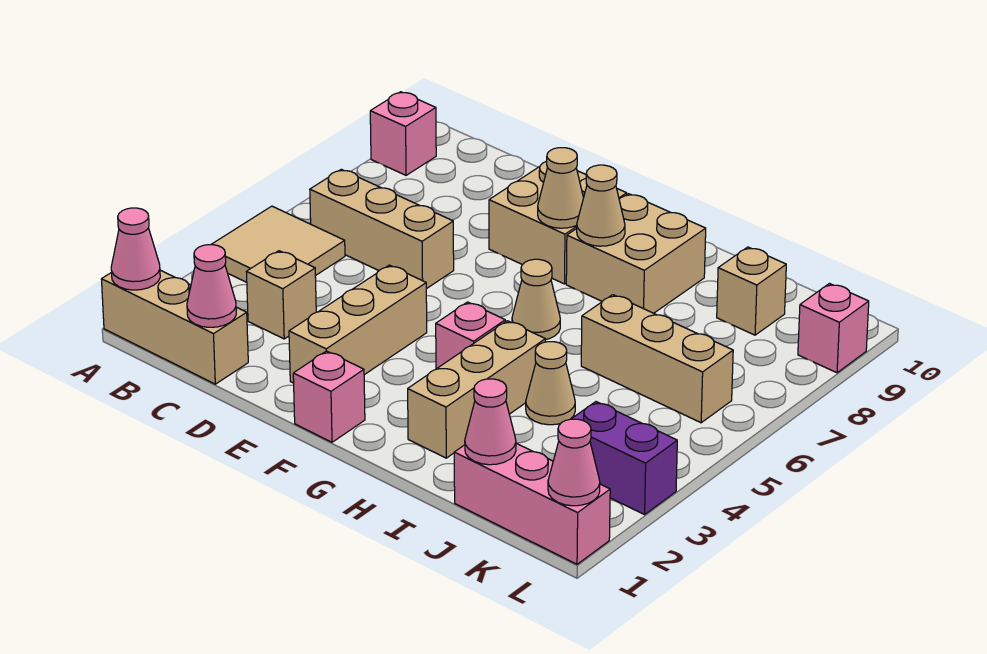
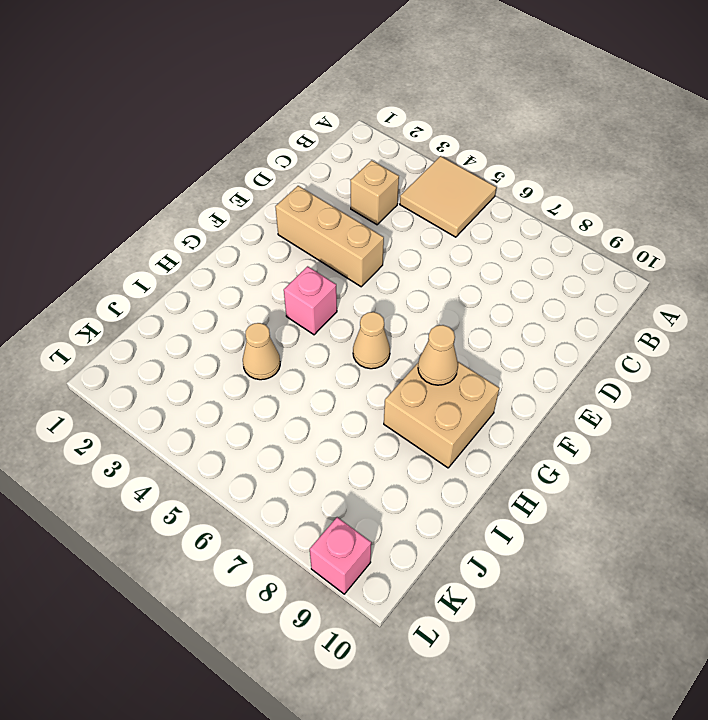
none -> tan brick A1:C1 level 1
none -> pink brick A9 level 1
none -> tan brick B6:D6 level 1

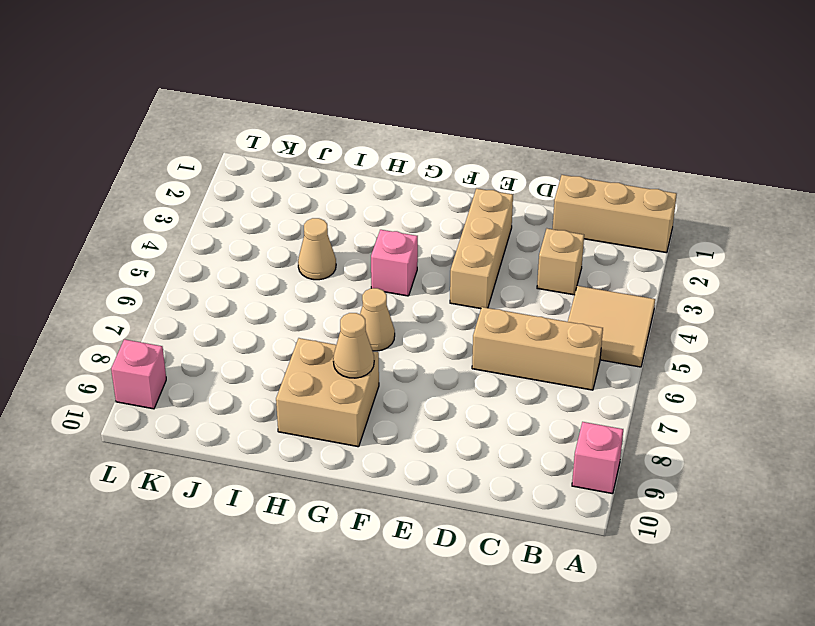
none -> tan brick E8:F9 level 1
none -> pink brick F1 level 1
none -> tan brick H2:H4 level 1

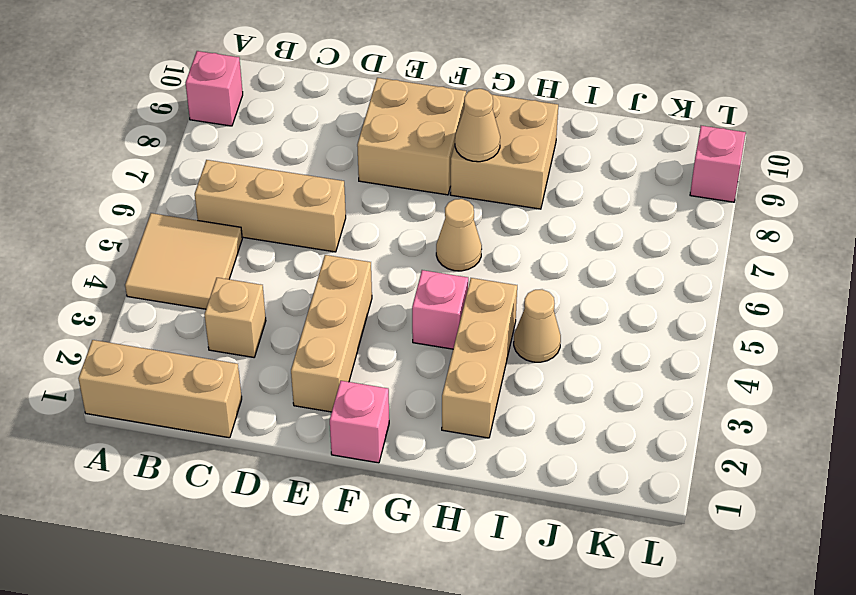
none -> tan brick I6:K6 level 1
none -> pink brick J1:L1 level 1
none -> tan brick J9 level 1

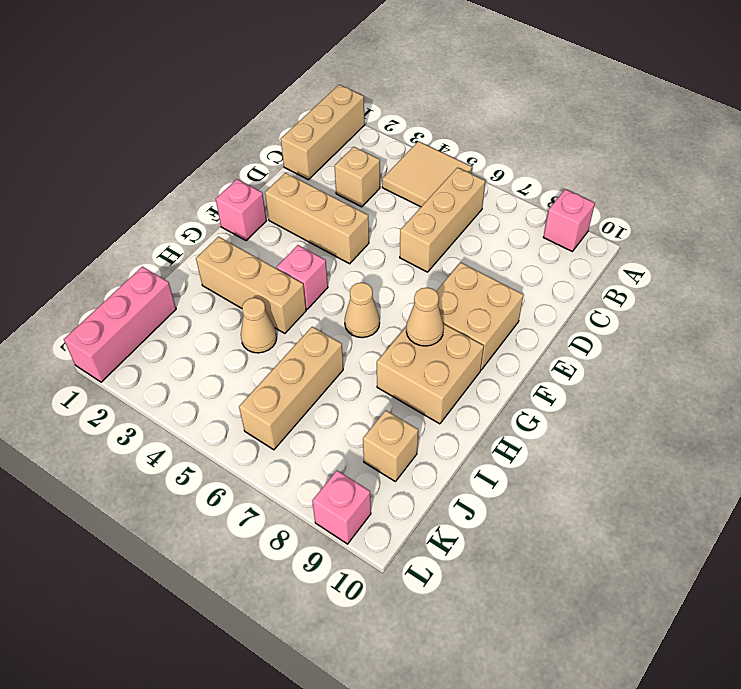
none -> purple brick K3:L3 level 1
none -> pink cone A1 level 2
none -> pink cone C1 level 2

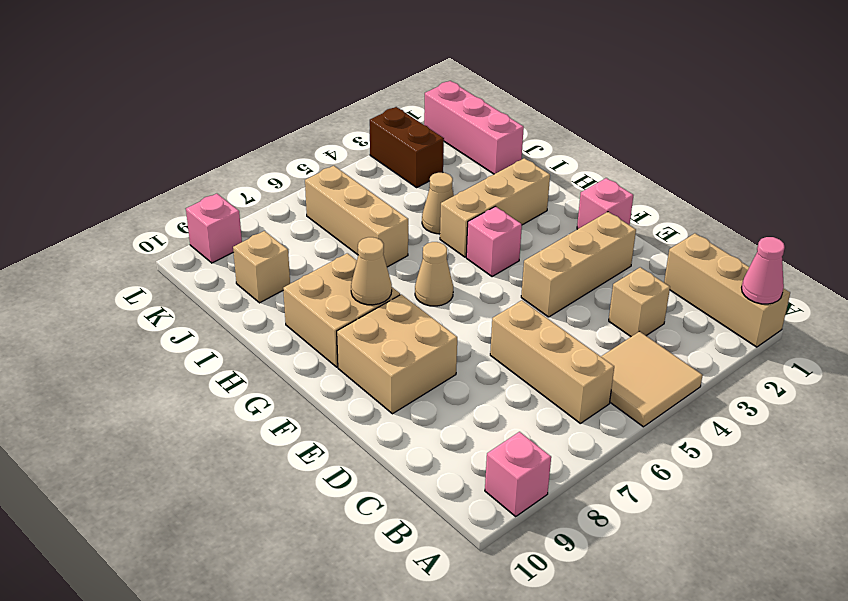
brown brick K3:L3 level 1 -> purple brick K3:L3 level 1
none -> pink cone C1 level 2
none -> tan cone F8 level 2
none -> pink cone J1 level 2

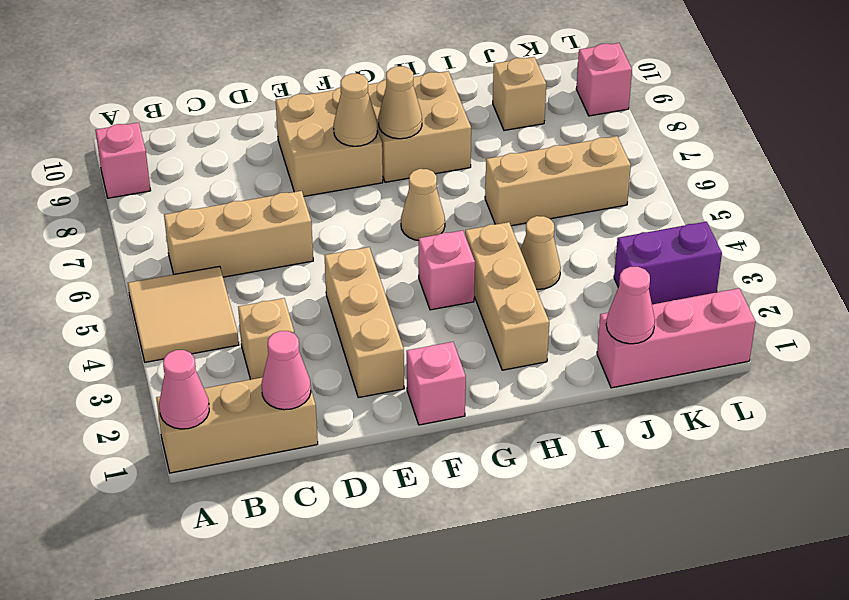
none -> pink cone L1 level 2

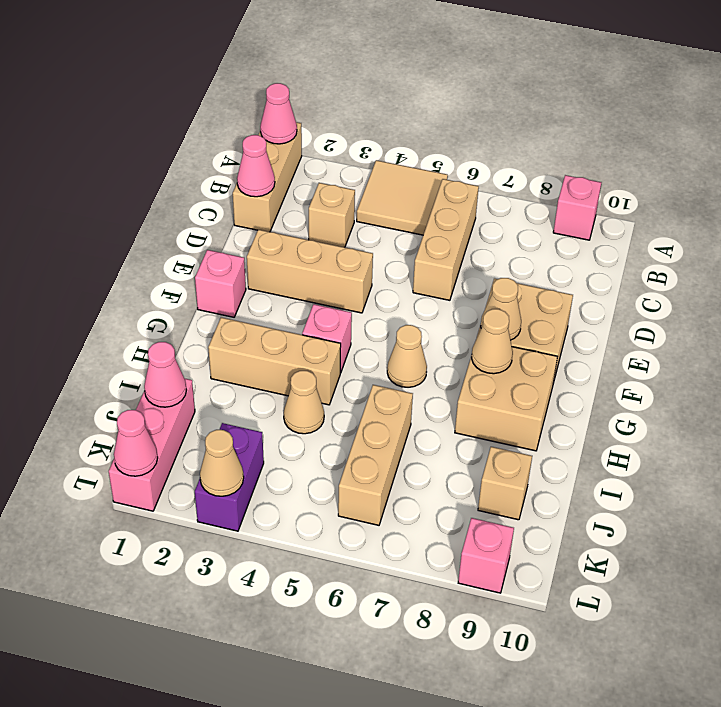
tan cone L3 level 2 -> none

